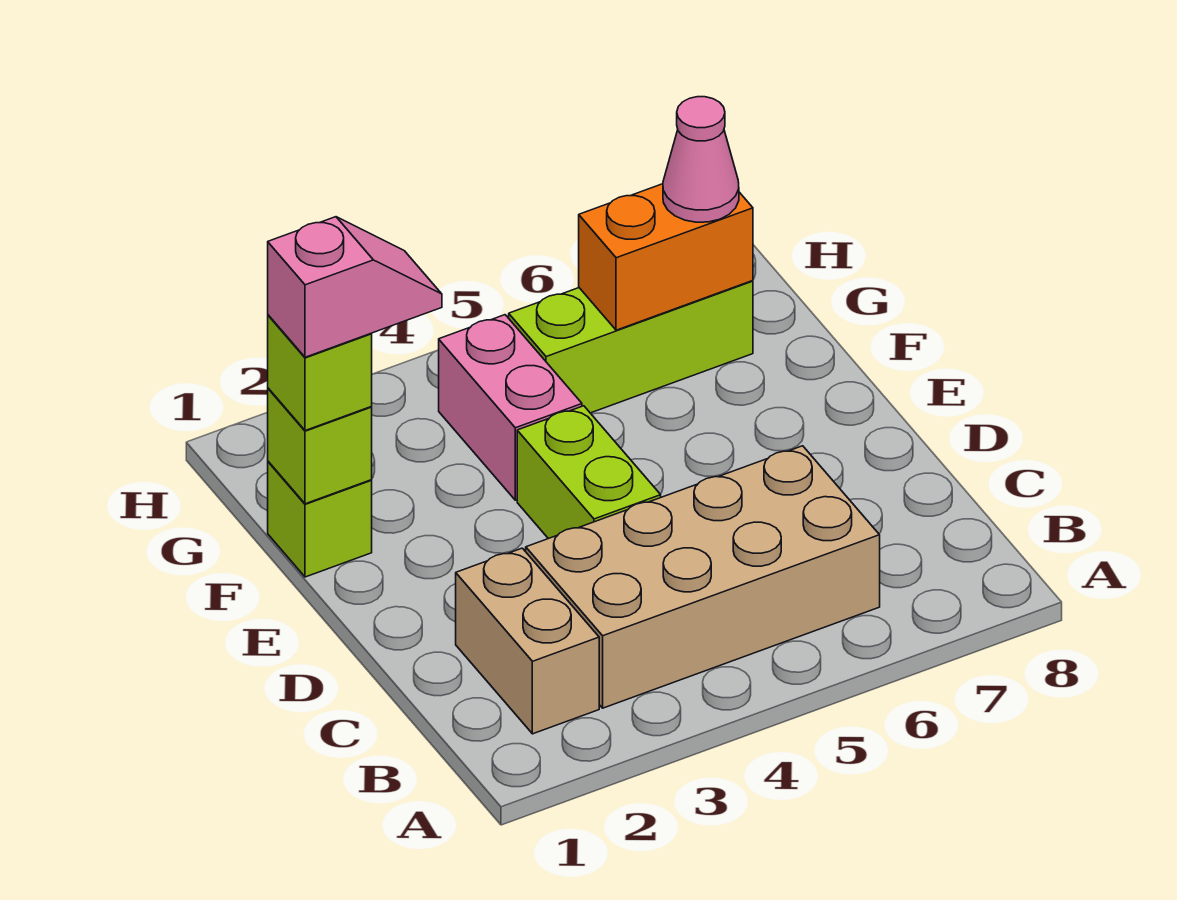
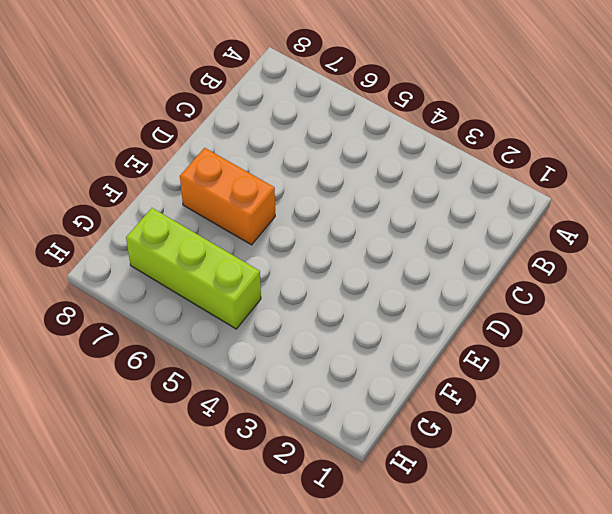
orange brick E6:E7 level 1 -> orange brick G6:G7 level 2
none -> tan brick B2:C2 level 1
none -> tan brick B3:C6 level 1

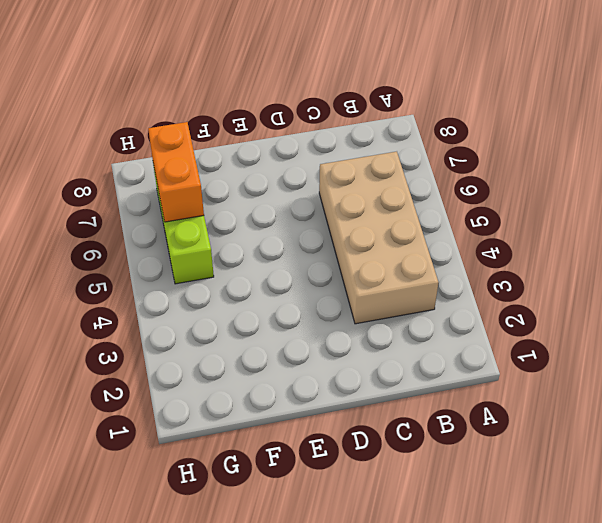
none -> tan brick B2:C2 level 1
none -> lime brick D4:E4 level 1

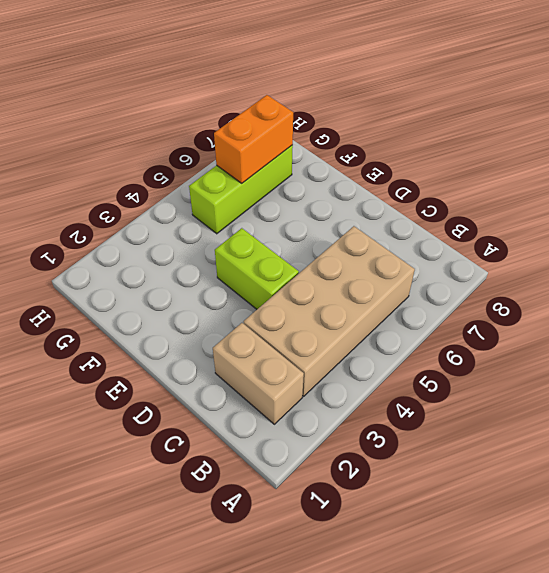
none -> lime brick F1 level 1
none -> pink brick F4:G4 level 1

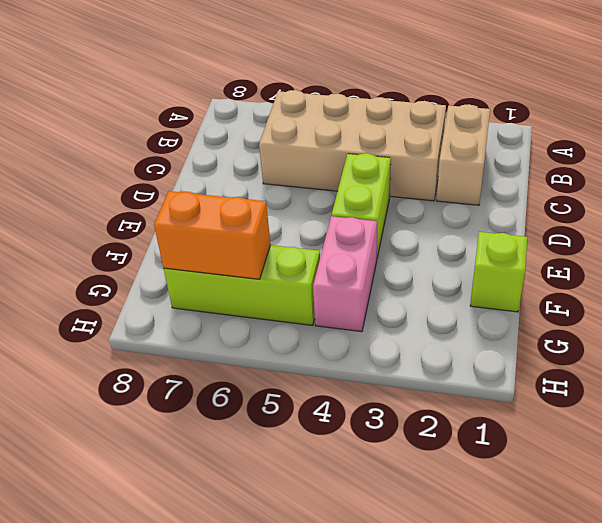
none -> lime brick F1 level 2
none -> lime brick F1 level 3

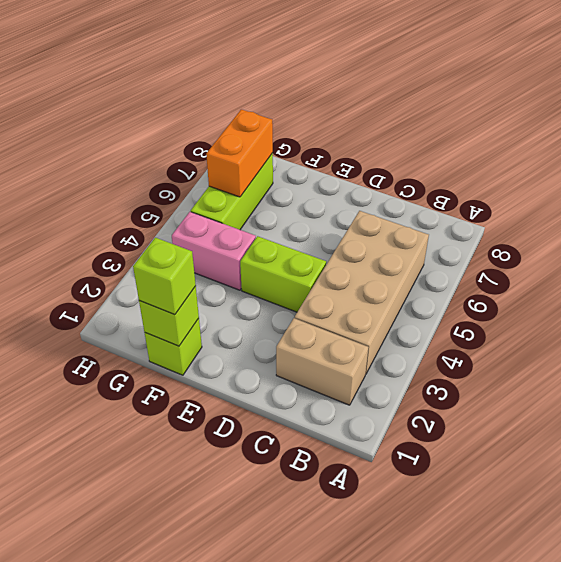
none -> pink cone G7 level 3
none -> pink slope F1:F2 level 4 top 1

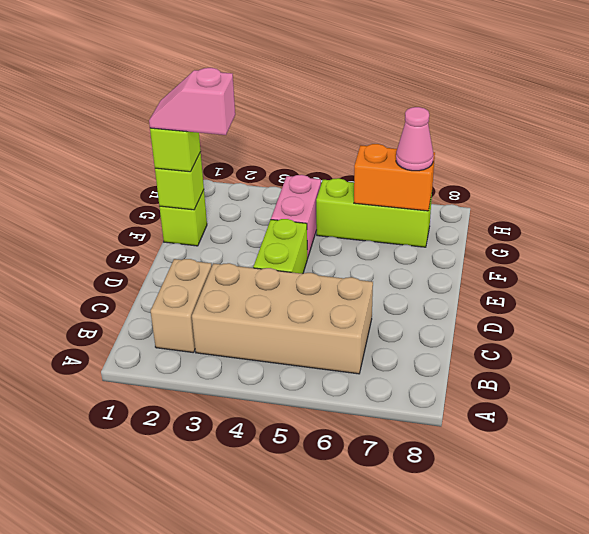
pink slope F1:F2 level 4 top 2 -> pink slope F1:F2 level 4 top 1

